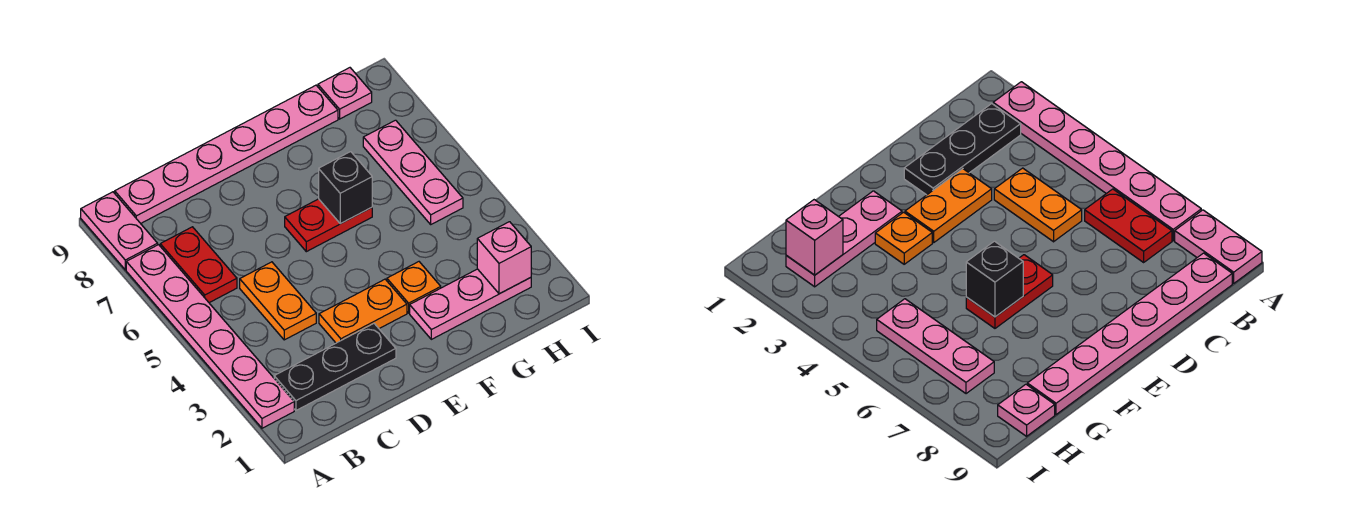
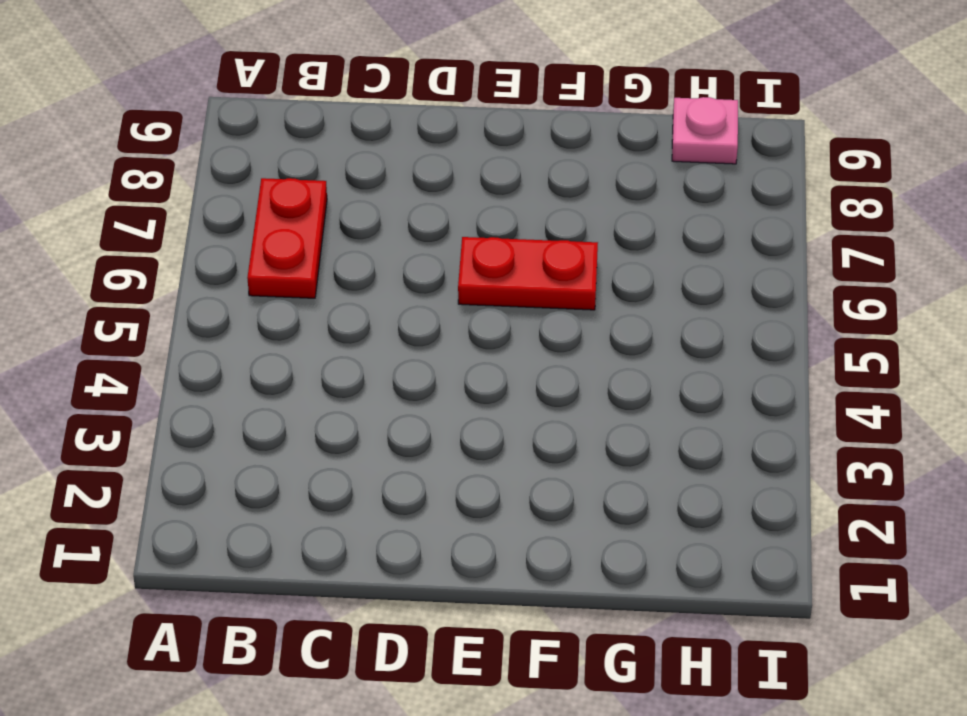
none -> pink plate A2:A7 level 1
none -> pink plate A8:A9 level 1
none -> black plate B2:D2 level 1

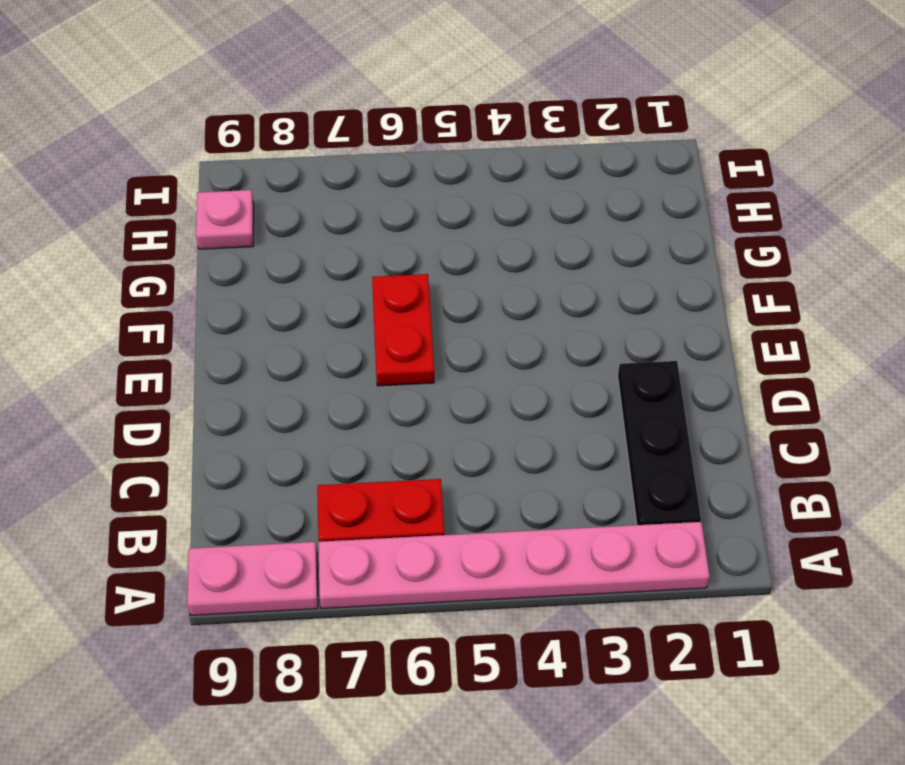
none -> pink plate B9:G9 level 1
none -> orange plate C4:C5 level 1
none -> orange plate D3:E3 level 1

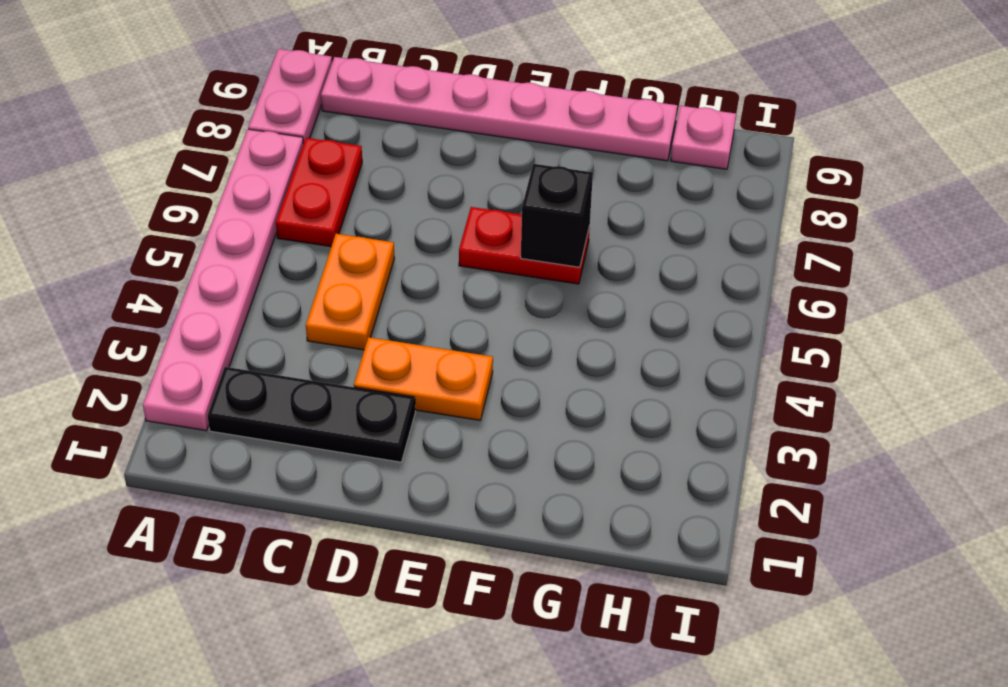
none -> pink plate F2:H2 level 1
none -> orange plate F3 level 1
none -> pink plate H5:H7 level 1

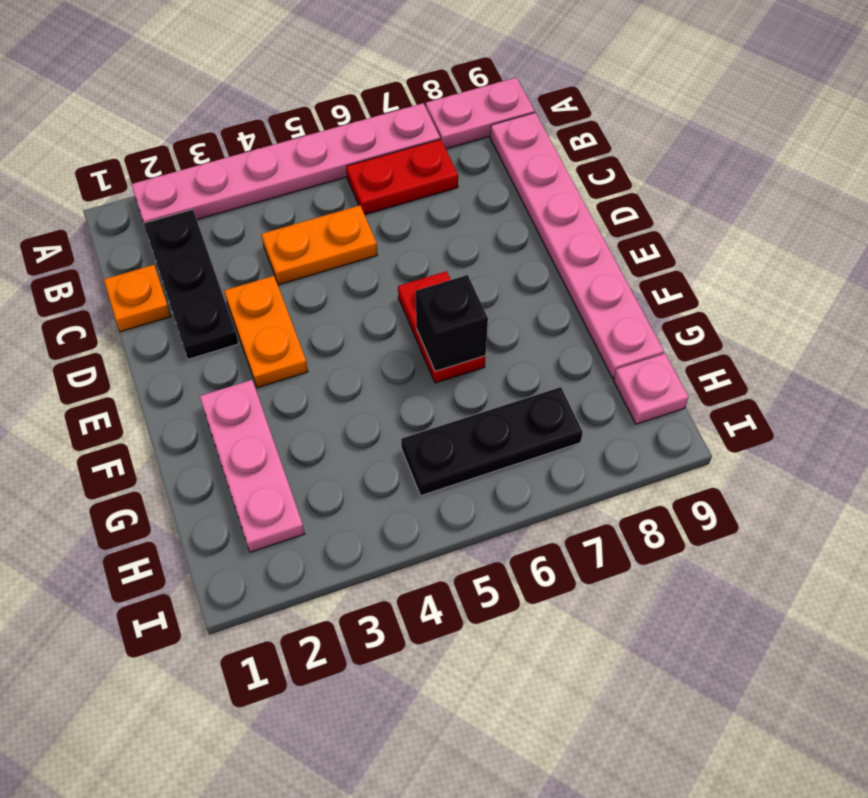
orange plate C1 level 1 -> orange plate F3 level 1
black plate H5:H7 level 1 -> pink plate H5:H7 level 1
none -> pink brick H2 level 2

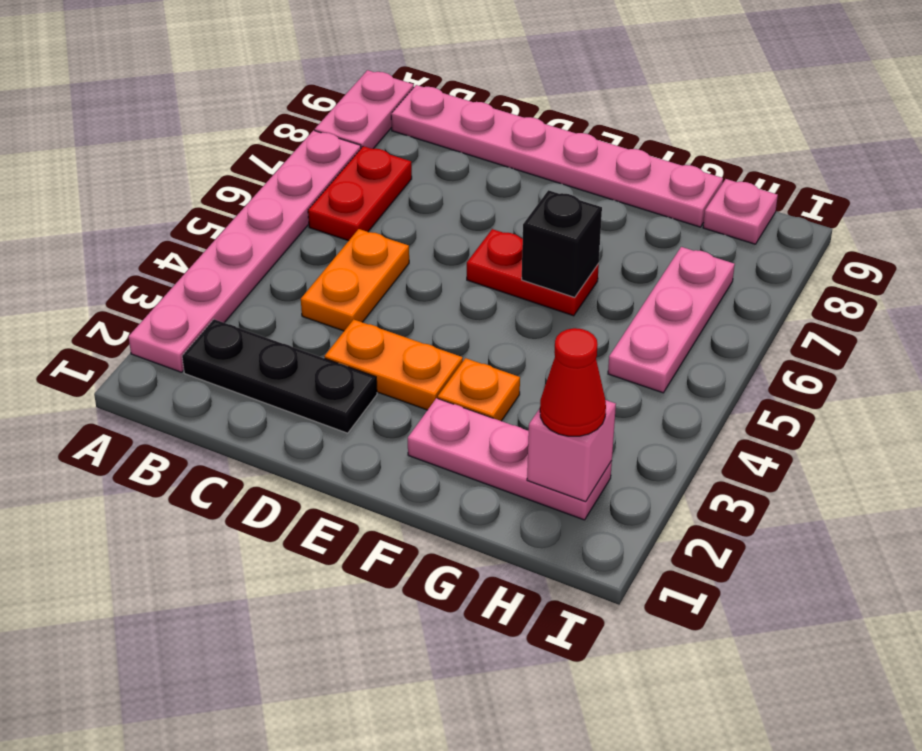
red cone H2 level 3 -> none

